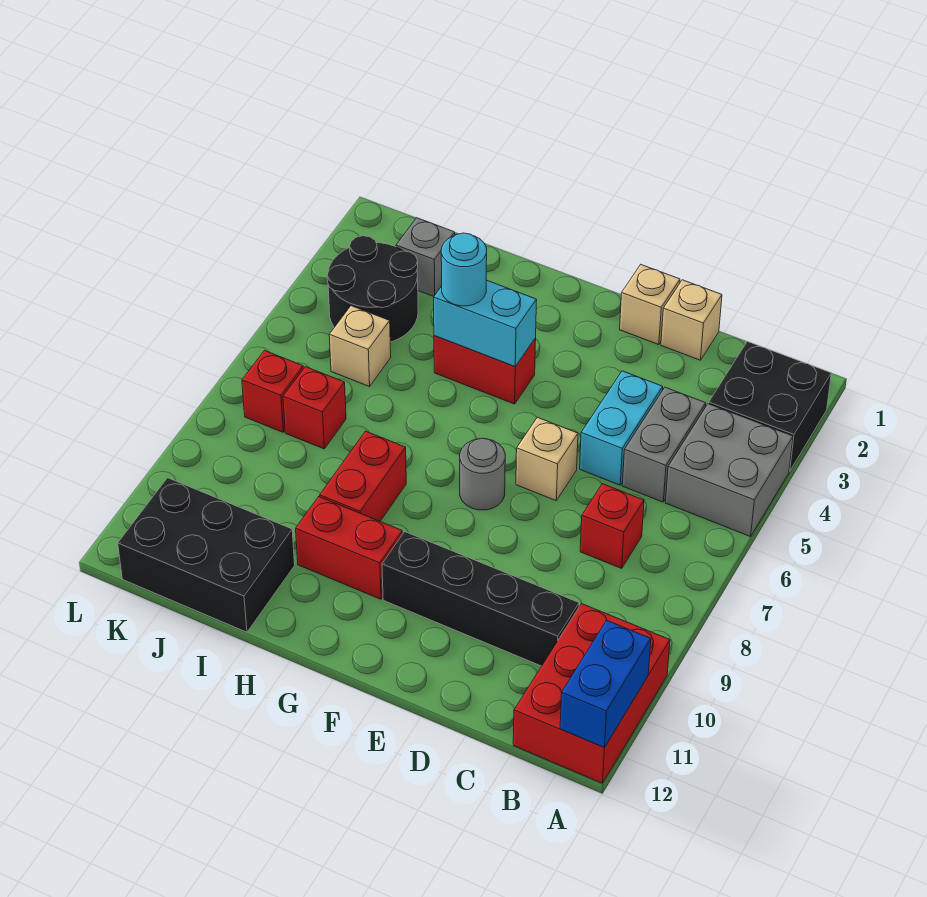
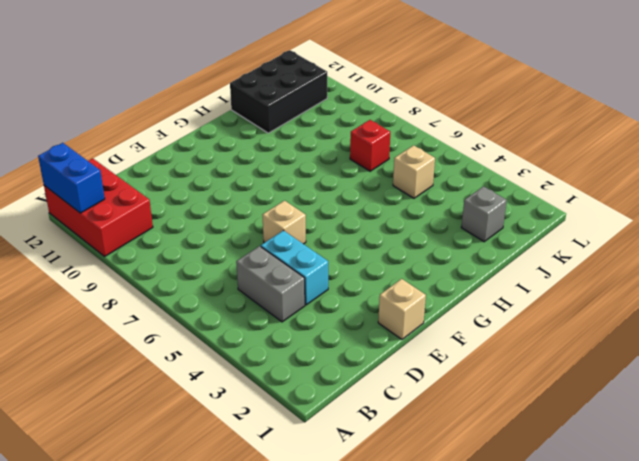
none -> black brick A2:B3 level 1
none -> grey brick A4:B5 level 1
none -> red brick C7 level 1

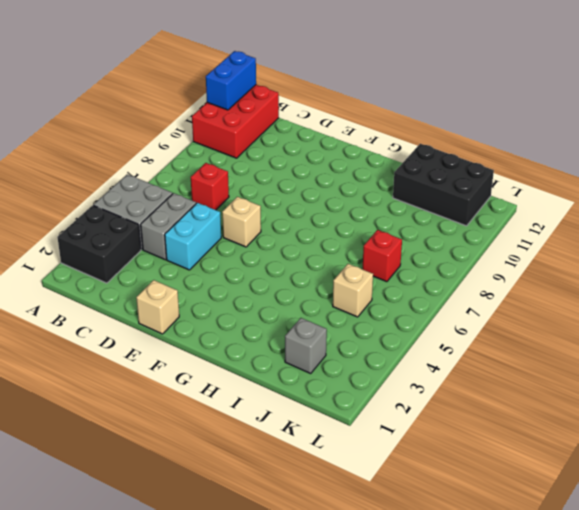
none -> black brick C10:F10 level 1
none -> tan brick D1 level 1
none -> grey round brick F7 level 1

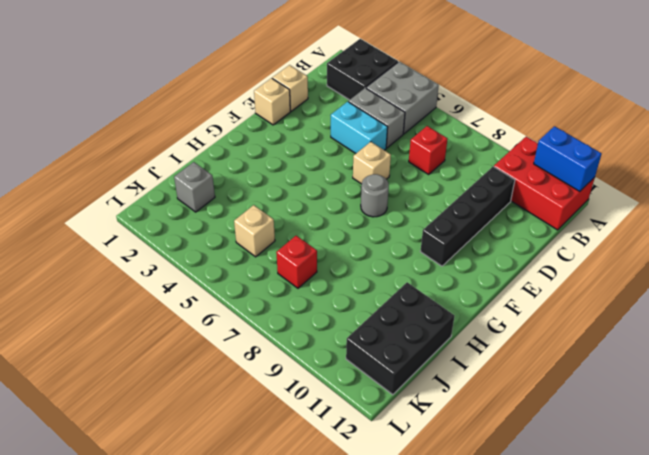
none -> red brick G4:H4 level 1
none -> red brick G10:H10 level 1
none -> red brick H8:H9 level 1

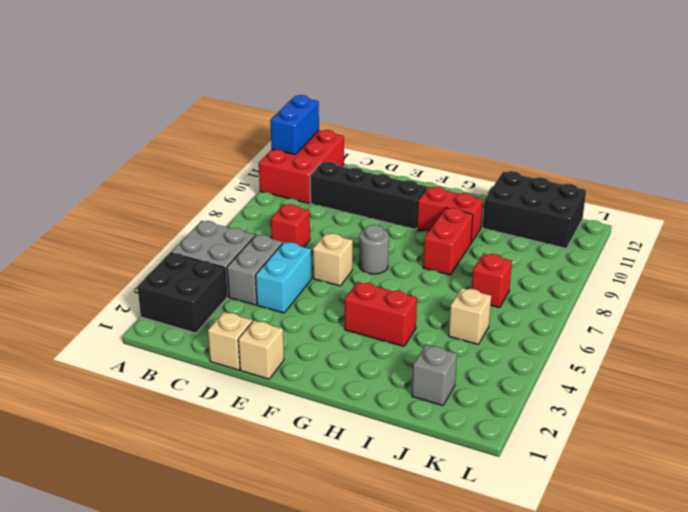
none -> black round brick J3:K4 level 1
none -> red brick K7 level 1
none -> cyan brick G4:H4 level 2

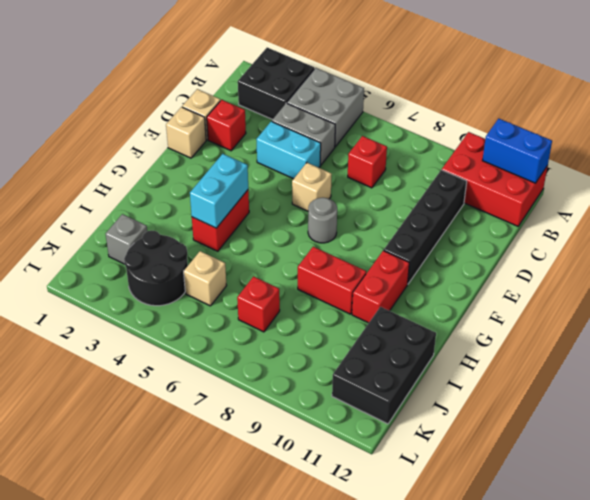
red brick D2 level 1 -> red brick K7 level 1
none -> cyan round brick H4 level 3

